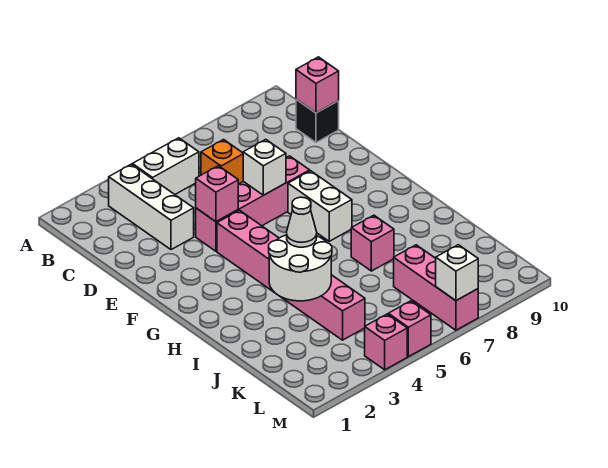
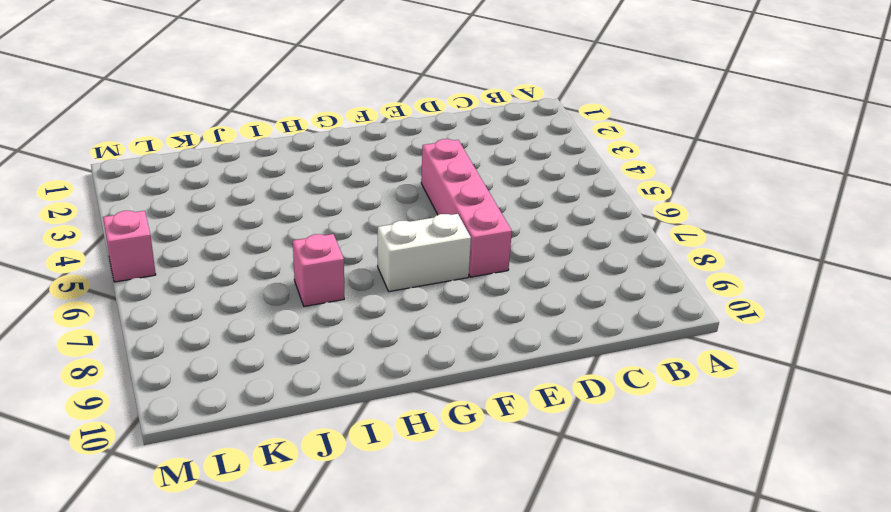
none -> white brick B3:D3 level 1
none -> white brick B4:B5 level 1
none -> orange brick C6 level 1

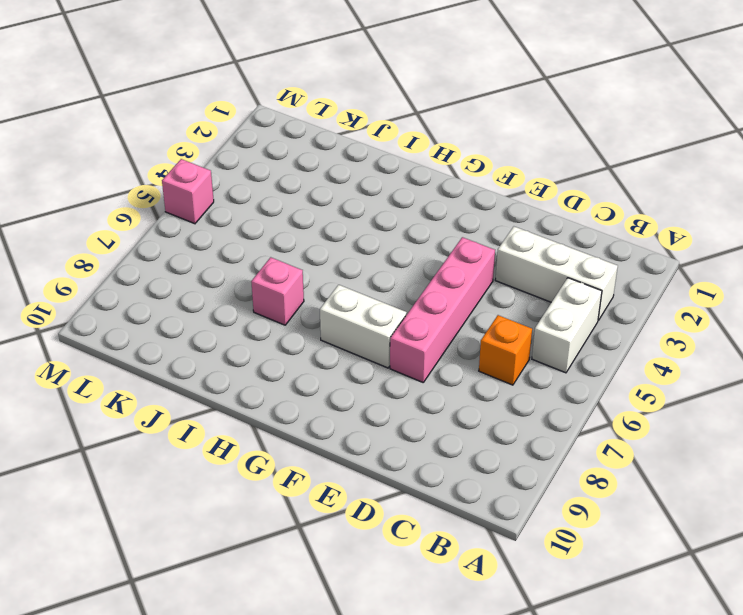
none -> black brick C10 level 1
none -> pink brick F4:K4 level 1
none -> pink brick K7:M7 level 1

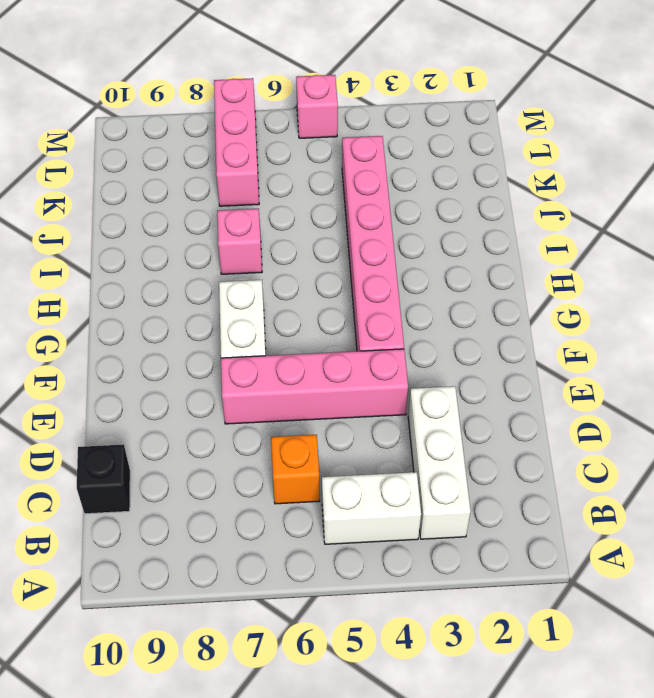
none -> pink brick M4 level 1
none -> pink brick C10 level 2
none -> pink brick E4 level 2

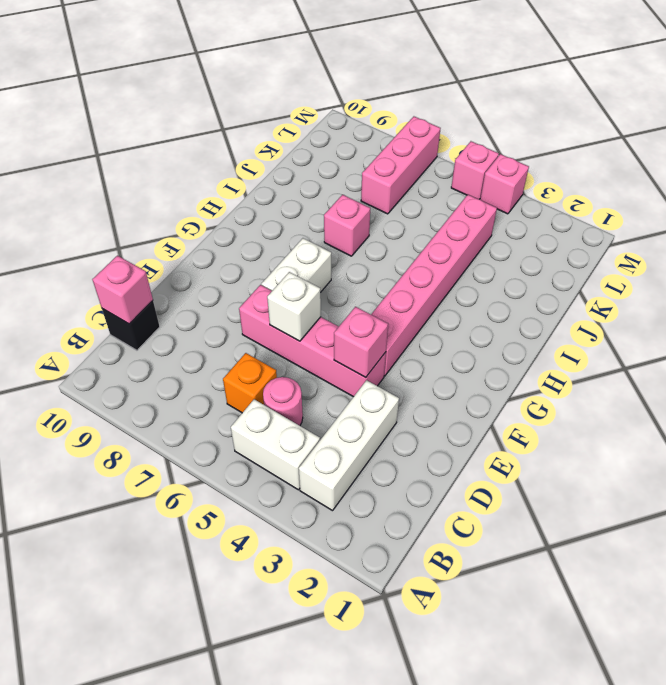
pink round brick C5 level 1 -> none
none -> white round brick I3:J4 level 2
none -> white brick M7 level 2
none -> white cone I4 level 3

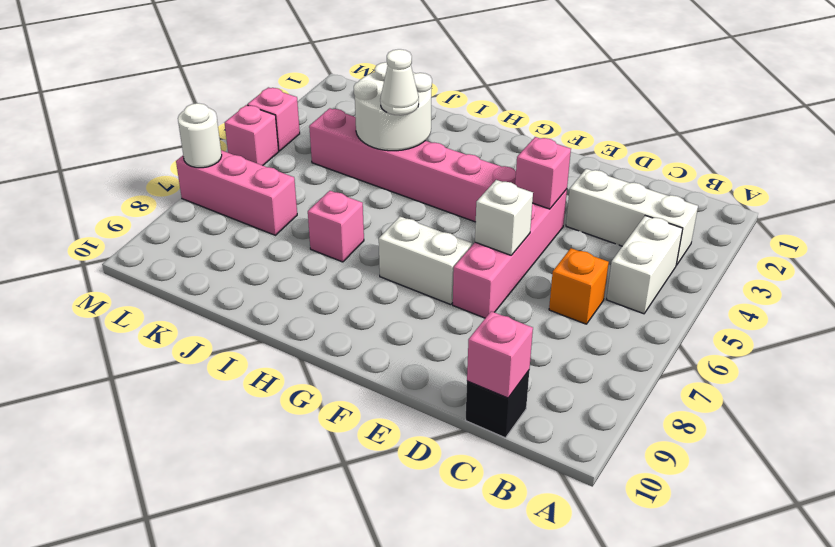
white round brick M7 level 2 -> white brick M7 level 2

